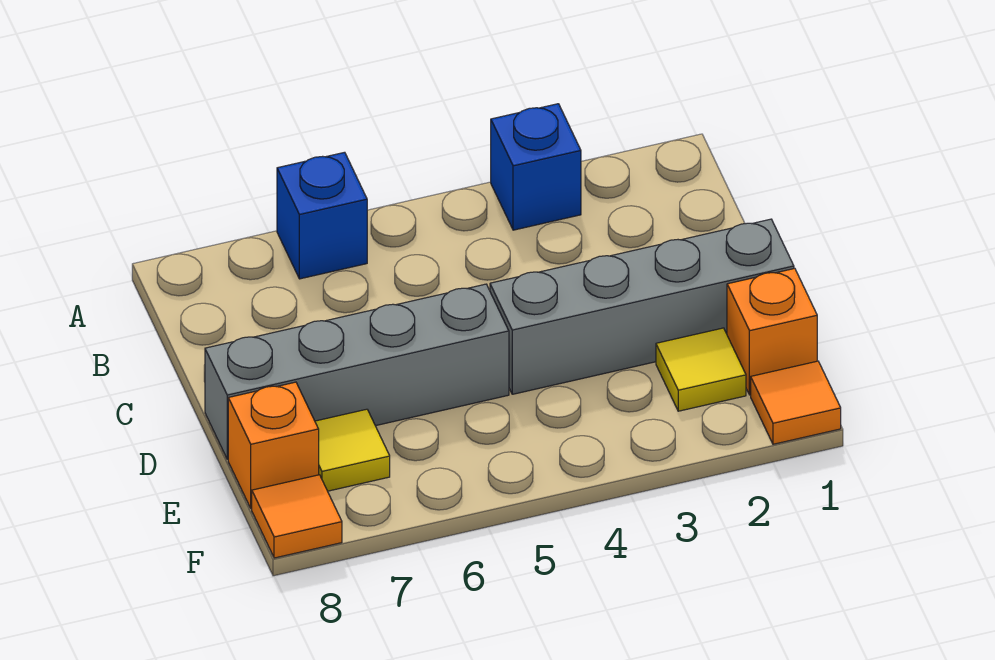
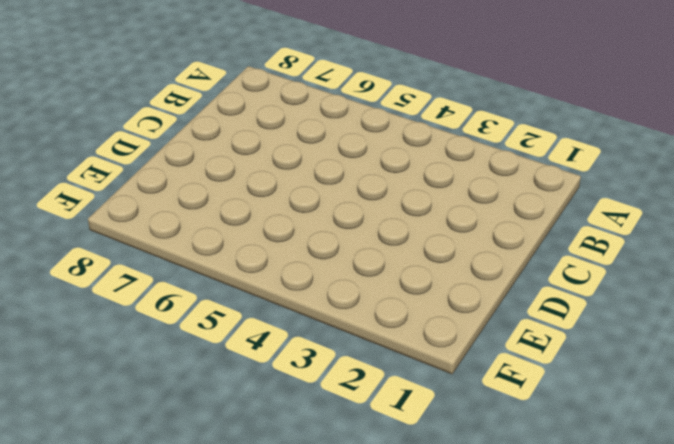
none -> blue brick A3 level 1
none -> blue brick A6 level 1

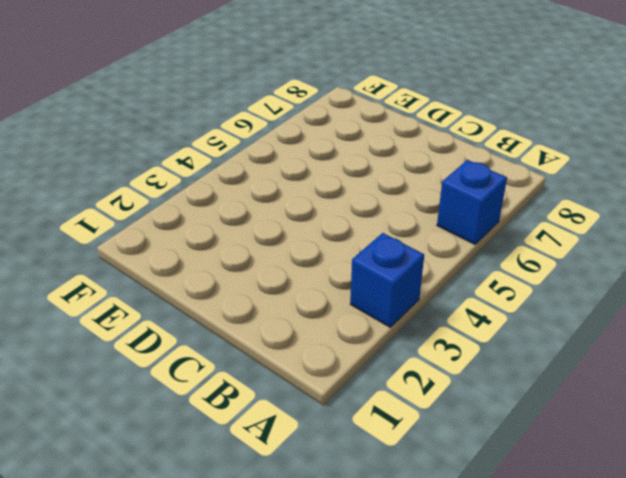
none -> grey brick D1:D4 level 1
none -> grey brick D5:D8 level 1

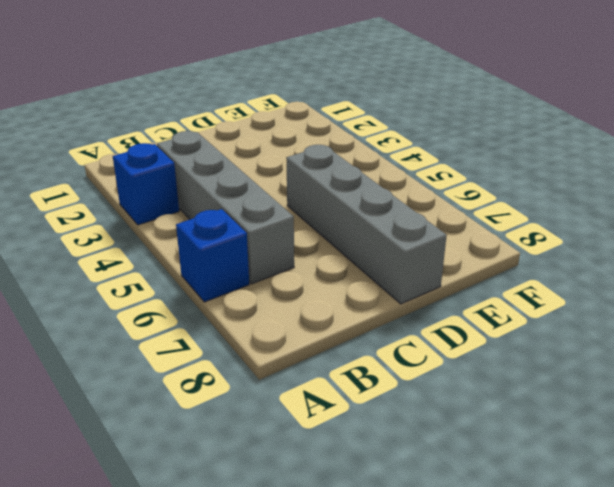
grey brick B3:B6 level 1 -> grey brick D1:D4 level 1
none -> orange brick E1 level 1
none -> yellow tile E2 level 1

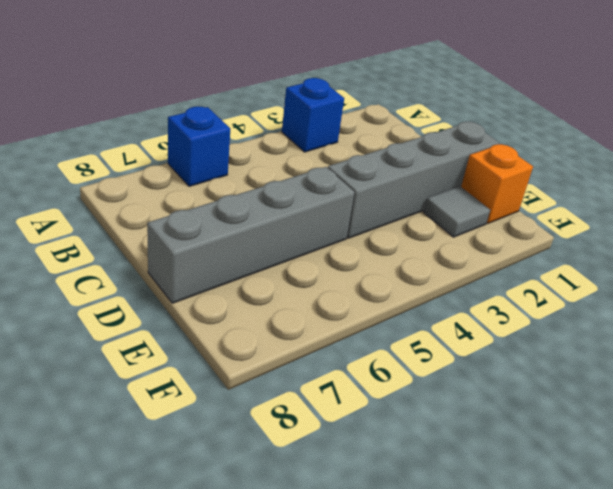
grey tile E2 level 1 -> yellow tile E2 level 1
none -> yellow tile E7 level 1
none -> orange brick E8 level 1

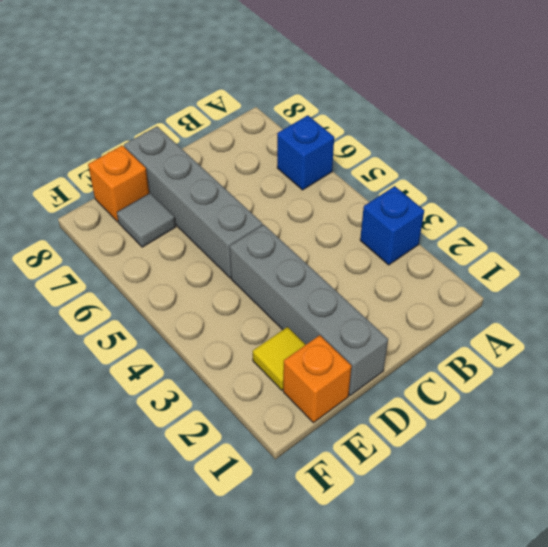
grey tile E7 level 1 -> yellow tile E7 level 1
none -> orange tile F1 level 1
none -> orange tile F8 level 1

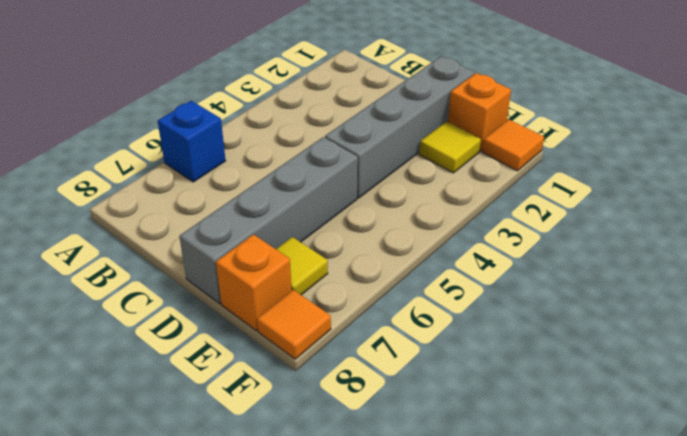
none -> blue brick A3 level 1

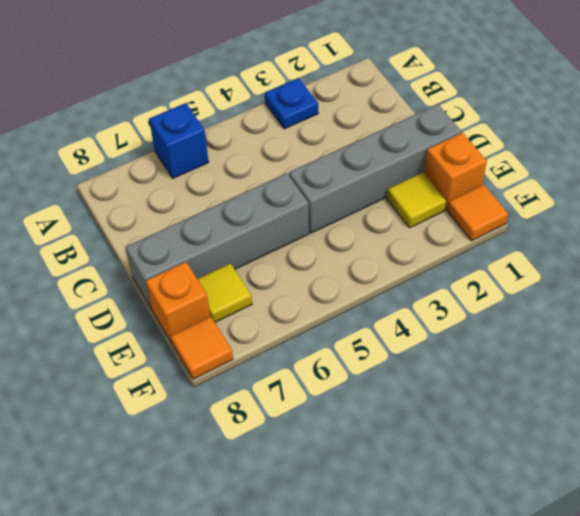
blue plate A3 level 1 -> blue brick A3 level 1

